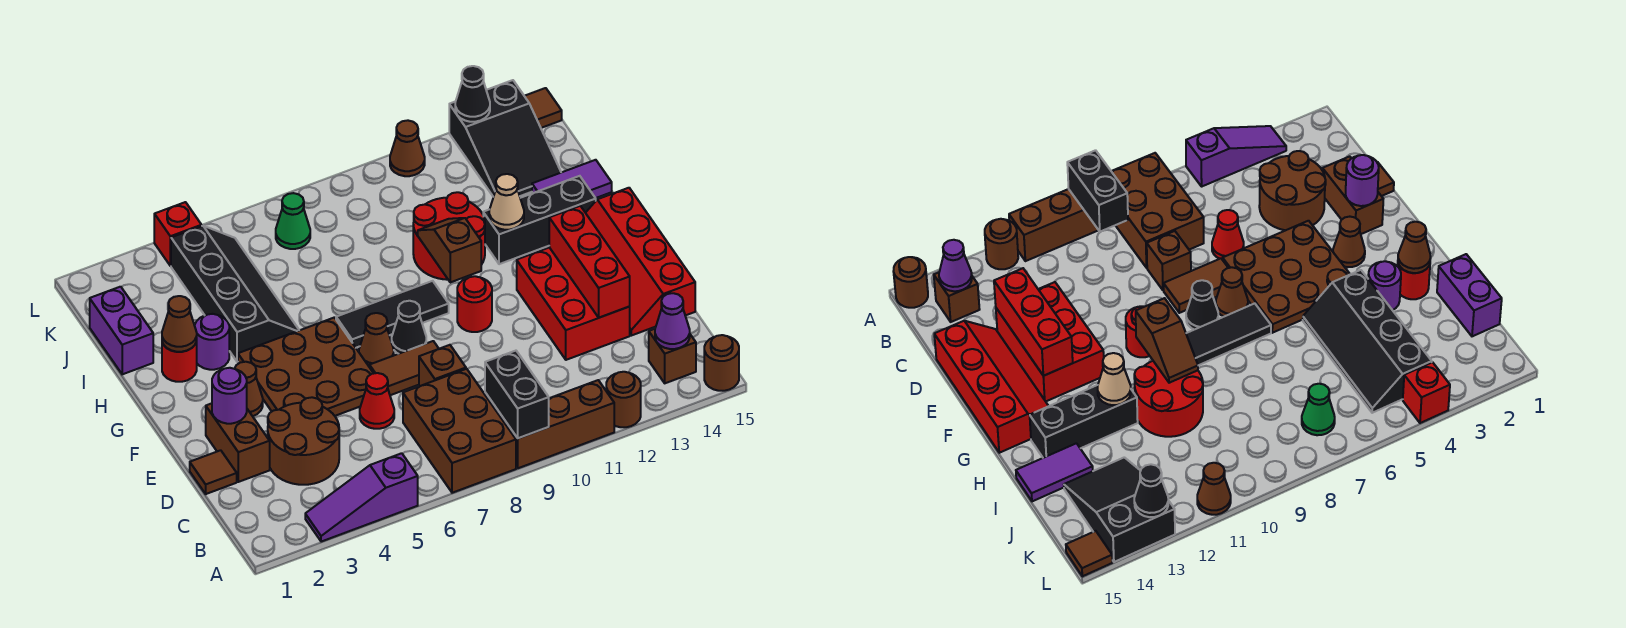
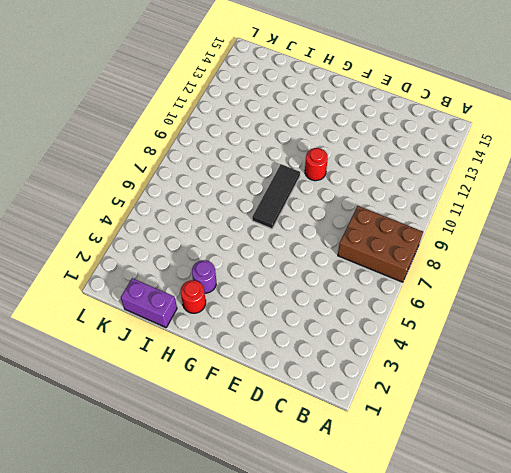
none -> purple slope A3:A5 level 1 top 5
none -> brown brick A9:A11 level 1
none -> brown round brick A12 level 1
none -> brown round brick A15 level 1

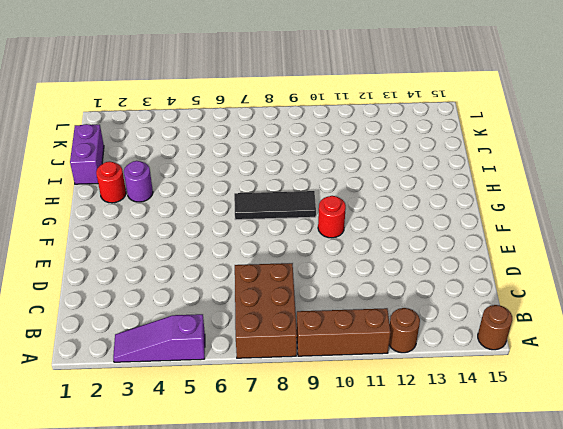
none -> brown brick B14 level 1
none -> brown round brick C3:D4 level 1
none -> brown tile D1 level 1
none -> brown brick D2:E2 level 1

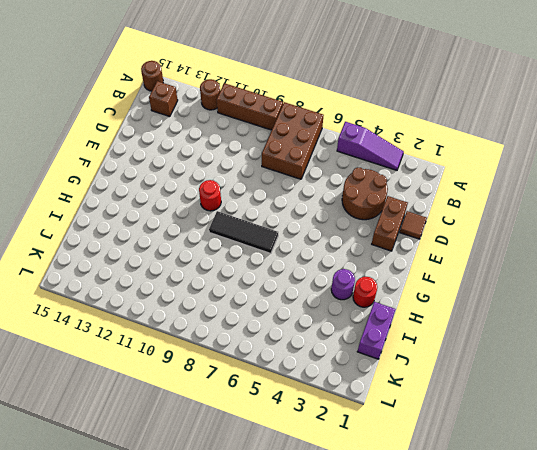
none -> red cone D6 level 1
none -> brown brick D8 level 1
none -> red brick D12:F13 level 1
none -> red slope D14:G15 level 1 top 15

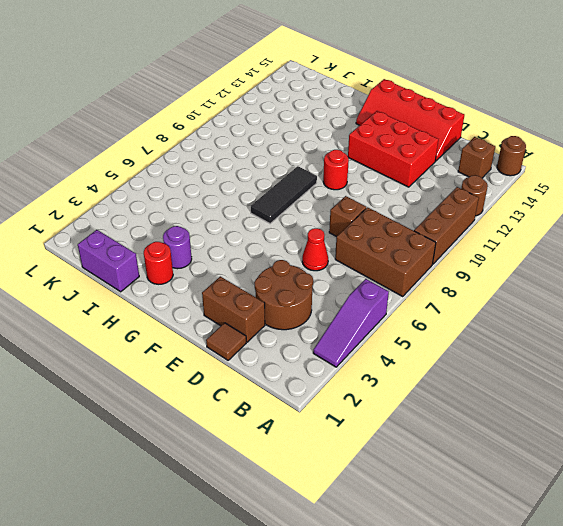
none -> brown plate E4:G6 level 1
none -> brown tile E7:E8 level 1
none -> brown cone F3 level 1
none -> brown cone F7 level 1

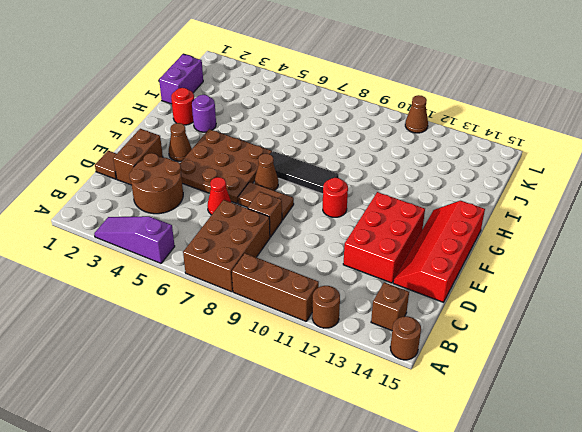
none -> black cone F8 level 1
none -> black slope H4:K5 level 1 top 4
none -> red round brick H10:I11 level 1
none -> black brick H12:H14 level 1

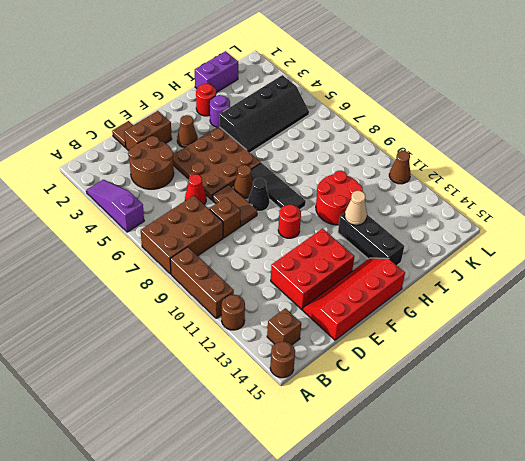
none -> purple tile I14:I15 level 1
none -> black slope J13:L14 level 1 top L
none -> green cone K7 level 1
none -> red brick L4 level 1

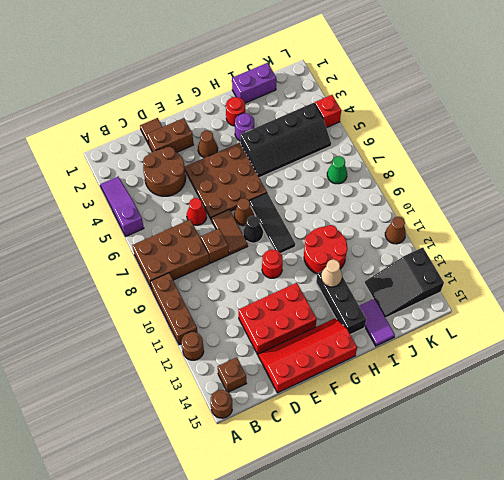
none -> brown tile L15 level 1
none -> black brick A9:B9 level 2
none -> purple cone B14 level 2
none -> red brick D13:F13 level 2

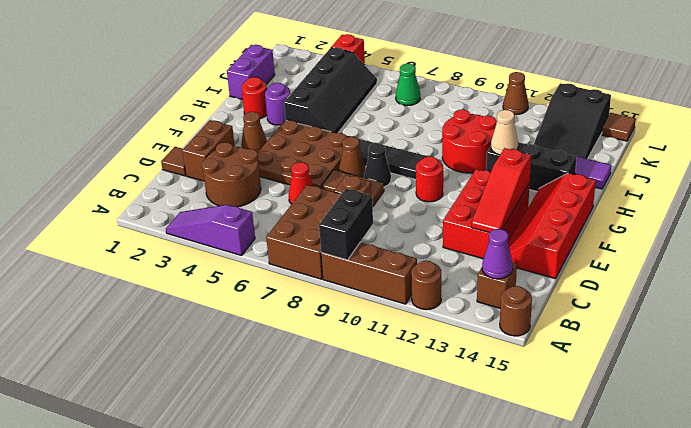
red slope D13:F13 level 2 top F -> red brick D13:F13 level 2
none -> purple round brick E2 level 2
none -> brown slope G10:H10 level 2 top G
none -> brown cone H2 level 2
none -> black cone L13 level 2

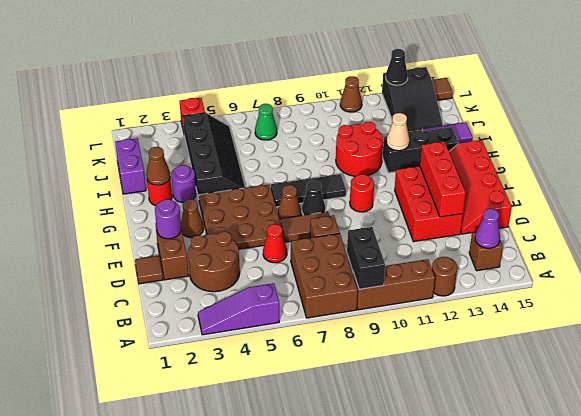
none -> brown round brick A15 level 1
none -> brown slope G10:H10 level 2 top G

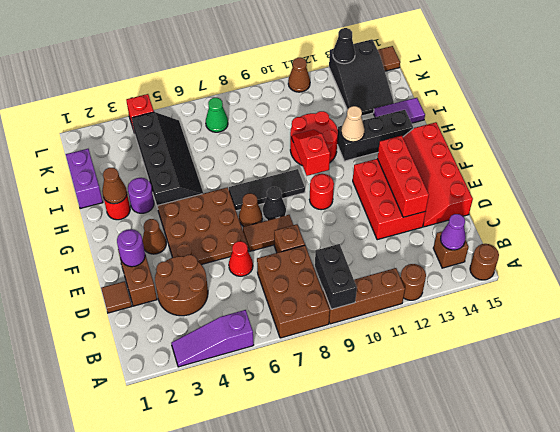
red slope G10:H10 level 2 top G -> brown slope G10:H10 level 2 top G

